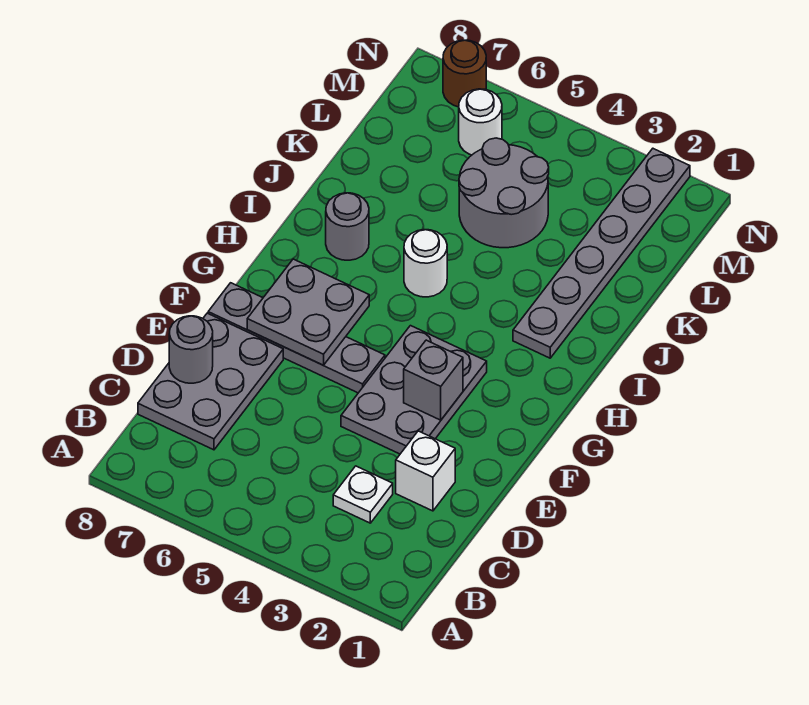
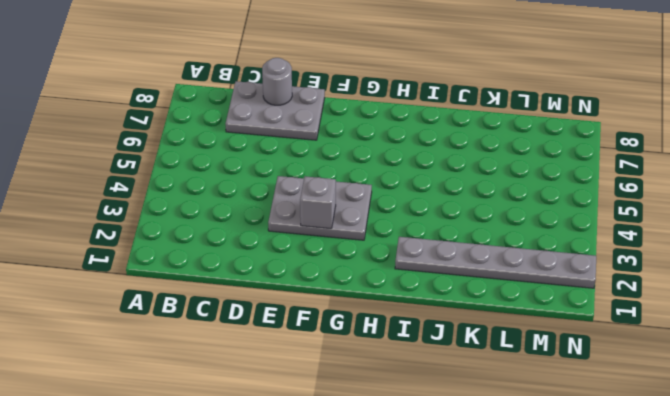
none -> white plate C3 level 1
none -> white brick D2 level 1
none -> grey plate F5:F8 level 1

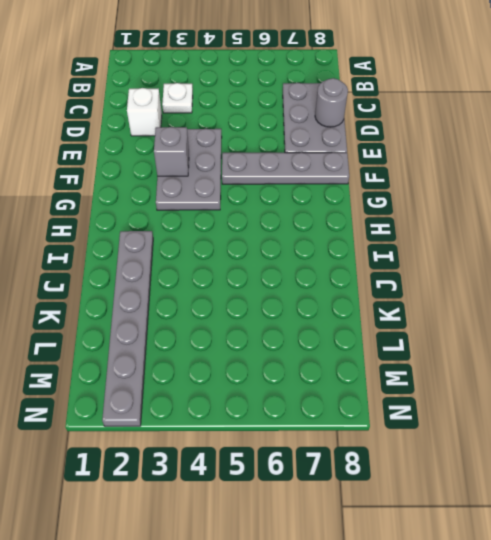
none -> white round brick I5 level 1
none -> grey round brick I7 level 1
none -> grey round brick K4:L5 level 1

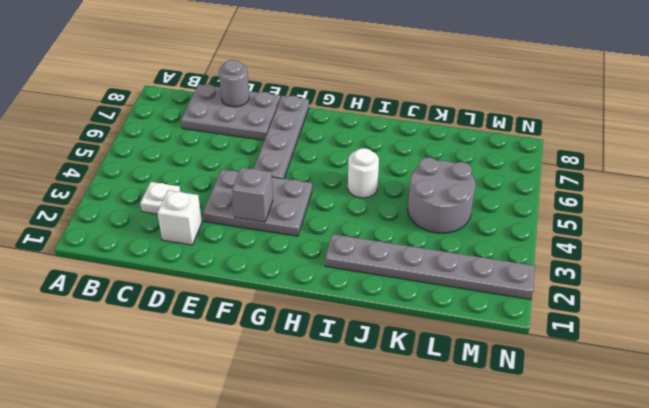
none -> grey round brick I7 level 1
none -> white round brick M6 level 1
none -> brown round brick N7 level 1

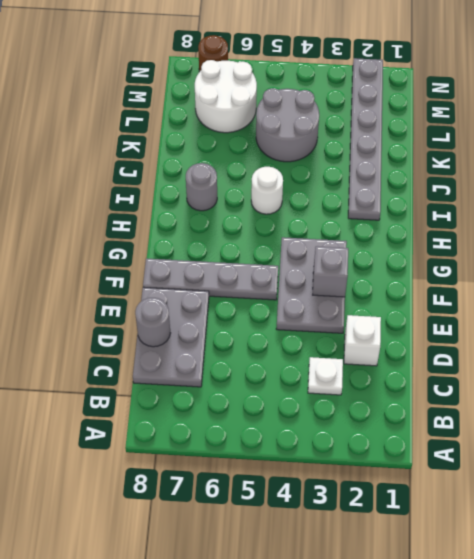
white round brick L6:M7 level 1 -> white round brick M6 level 1
none -> grey plate F6:G7 level 2

